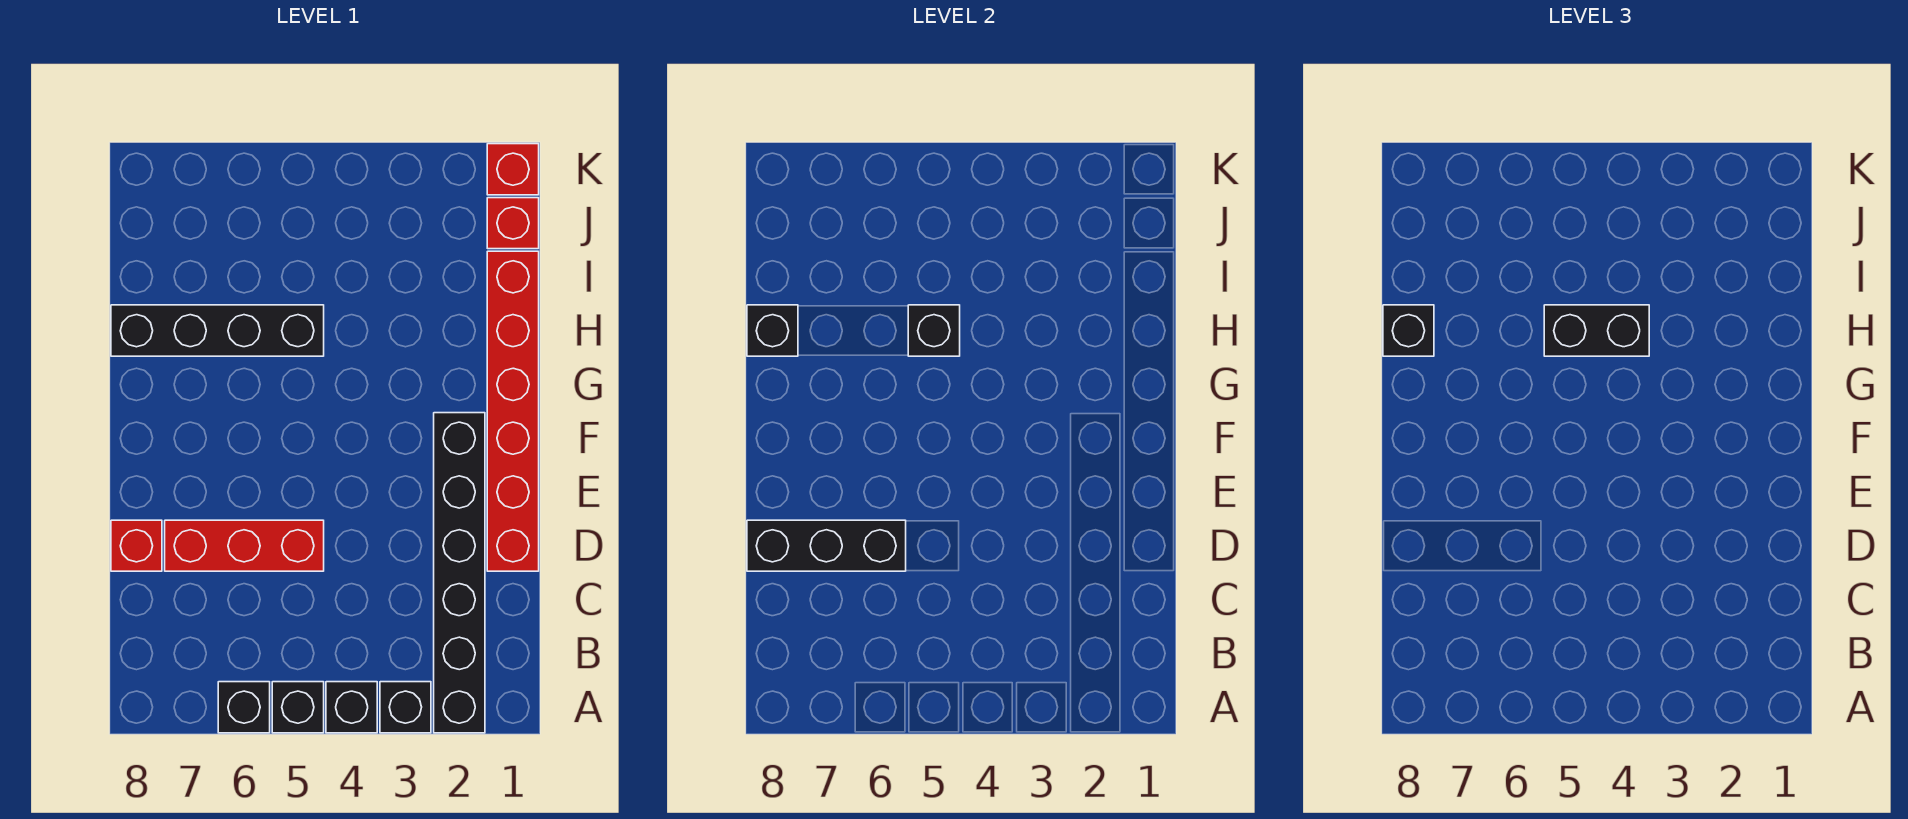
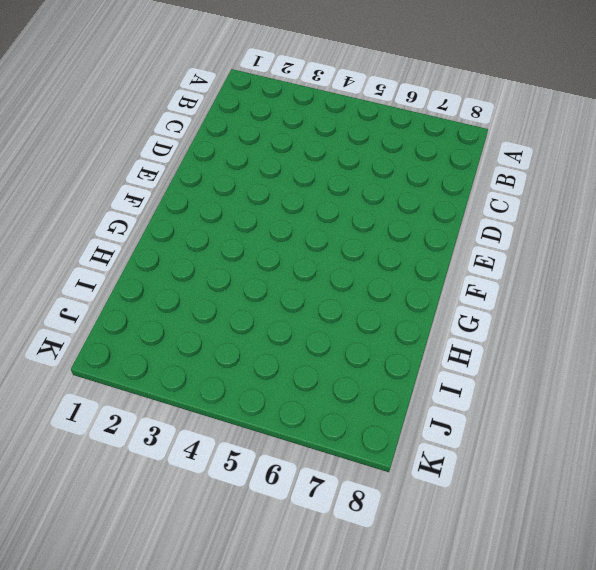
none -> black brick A2:F2 level 1
none -> black brick A3 level 1
none -> black brick A4 level 1

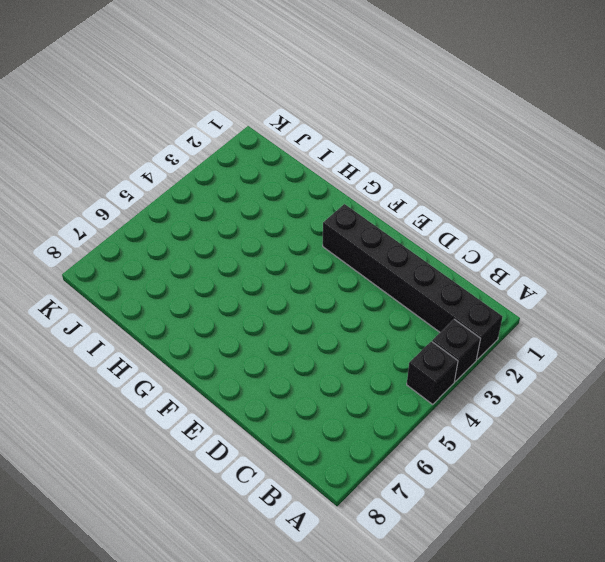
none -> black brick A5 level 1
none -> black brick A6 level 1
none -> red brick D1:I1 level 1

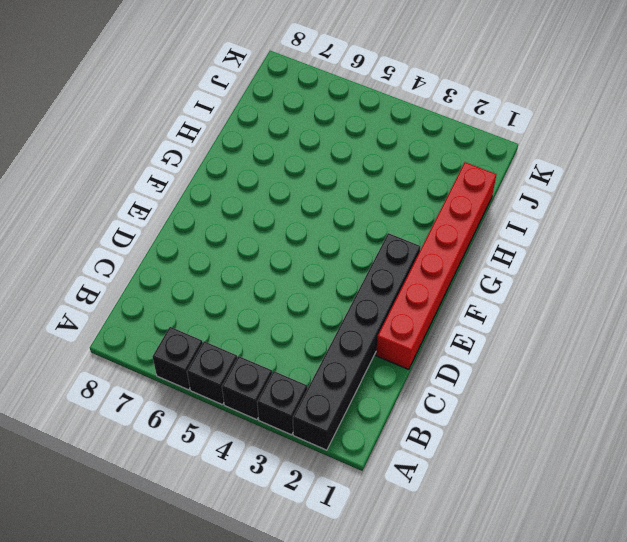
none -> red brick D5:D7 level 1
none -> red brick D8 level 1
none -> black brick H5:H8 level 1

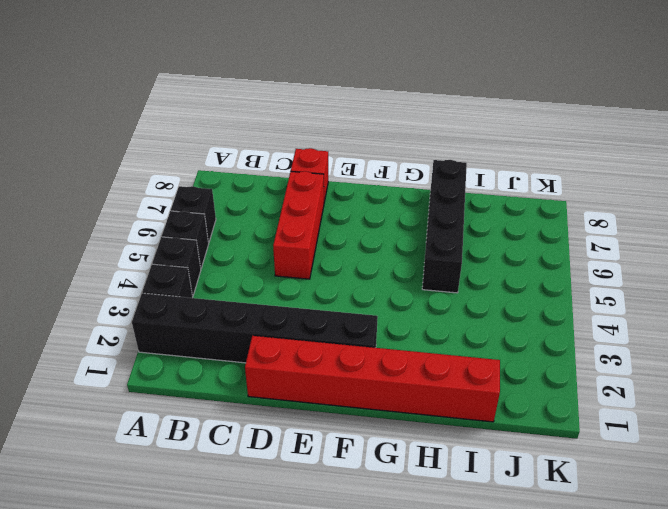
none -> red brick J1 level 1
none -> red brick K1 level 1
none -> black brick D6:D8 level 2

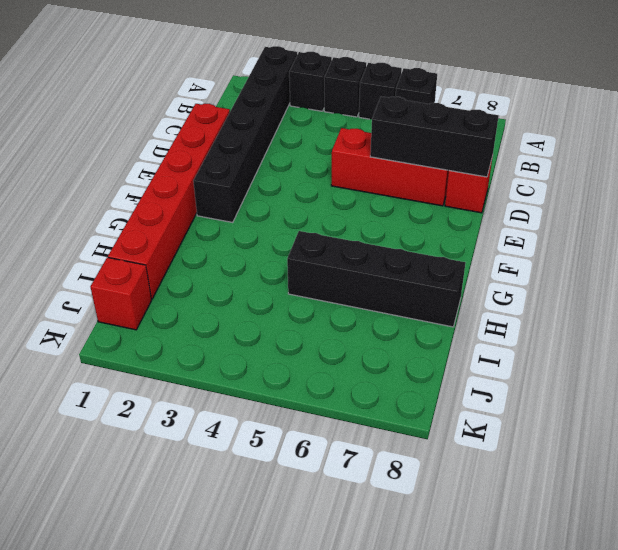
none -> red brick K1 level 1
none -> black brick H5 level 2
none -> black brick H8 level 2

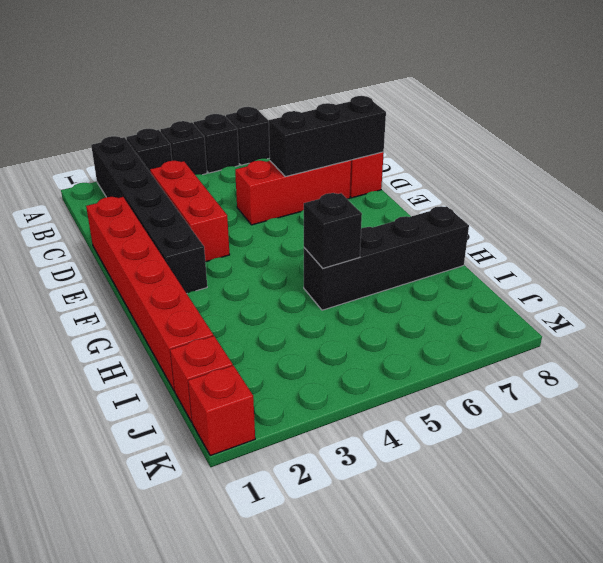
red brick C3:E3 level 1 -> none
none -> black brick H8 level 2
none -> black brick H4:H5 level 3
none -> black brick H8 level 3

